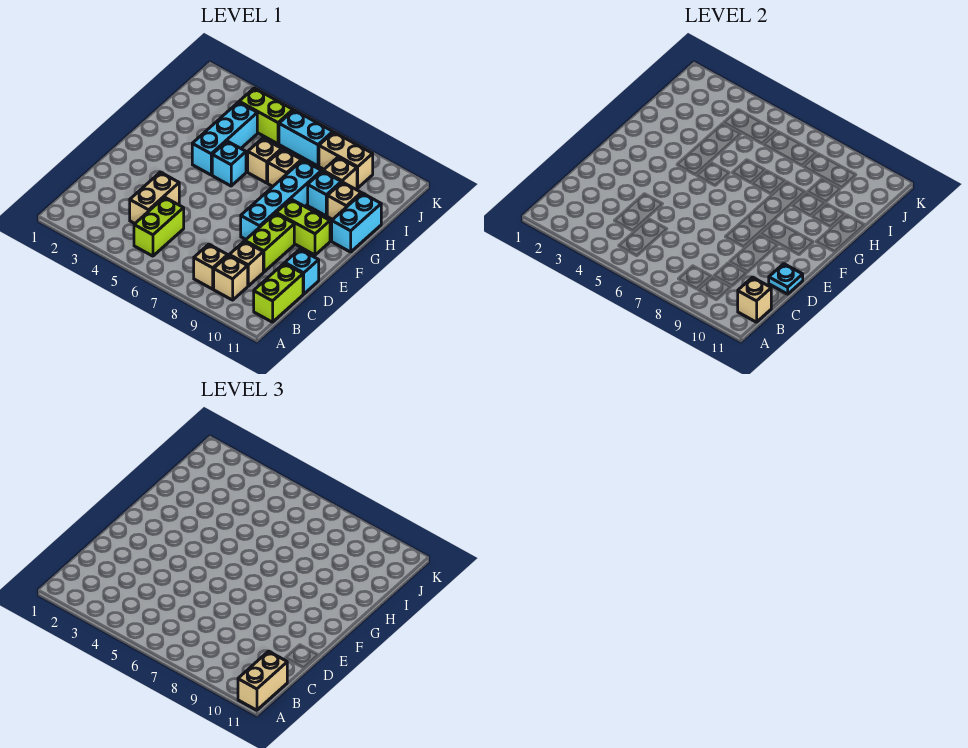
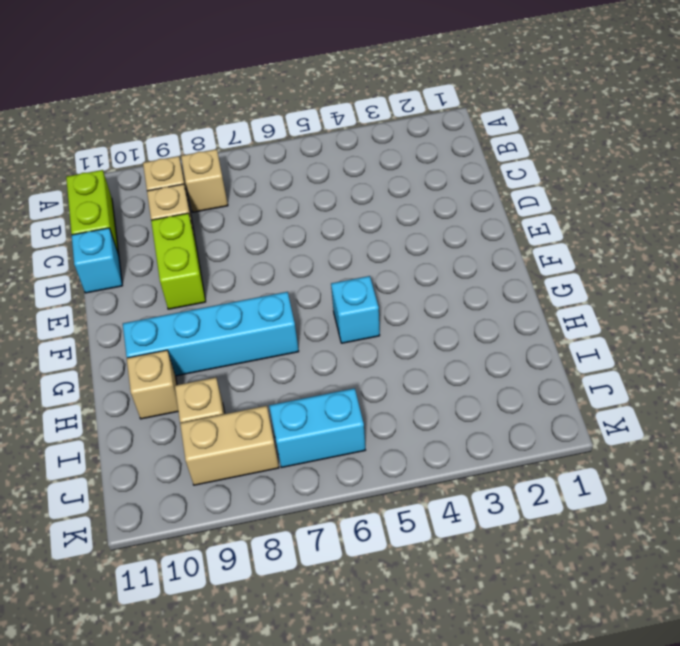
cyan brick G7:G10 level 1 -> cyan brick E8:H8 level 1
none -> lime brick B5:C5 level 1
none -> tan brick C4:D4 level 1
none -> lime brick F9:F10 level 1

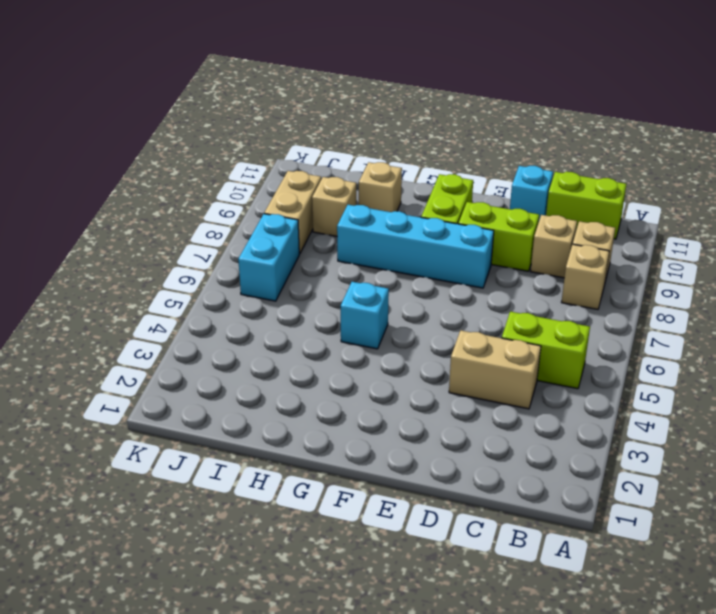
none -> cyan brick G4:I4 level 1
none -> cyan brick G11:H11 level 1
none -> tan brick H6 level 1

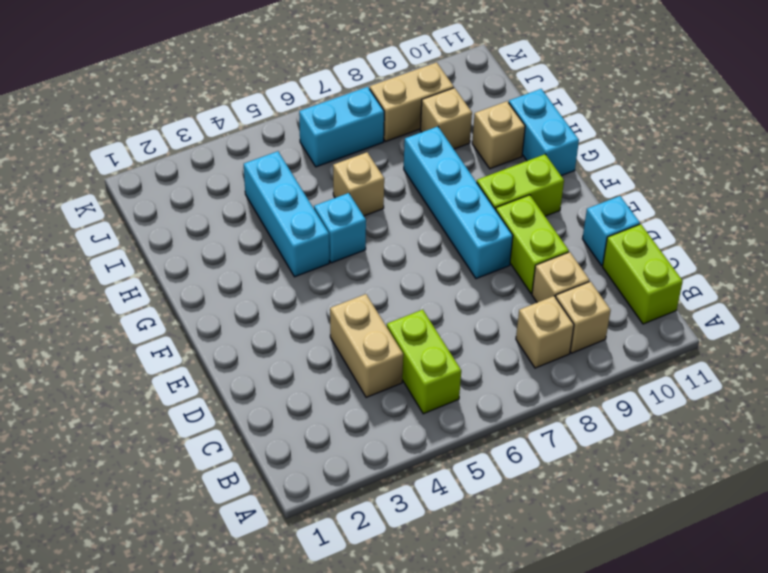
none -> tan brick H7 level 1
none -> cyan brick H9 level 1
none -> lime brick J4:J5 level 1

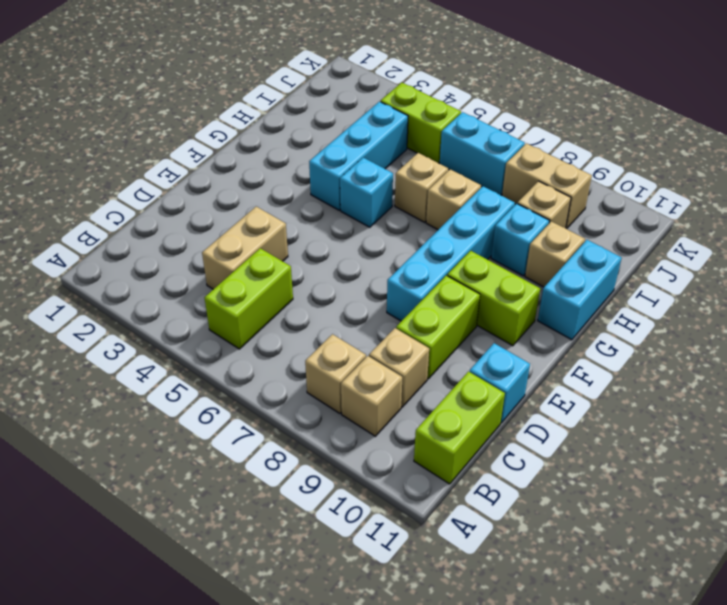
none -> tan brick B11 level 2
none -> cyan plate D11 level 2
none -> tan brick A11:B11 level 3

